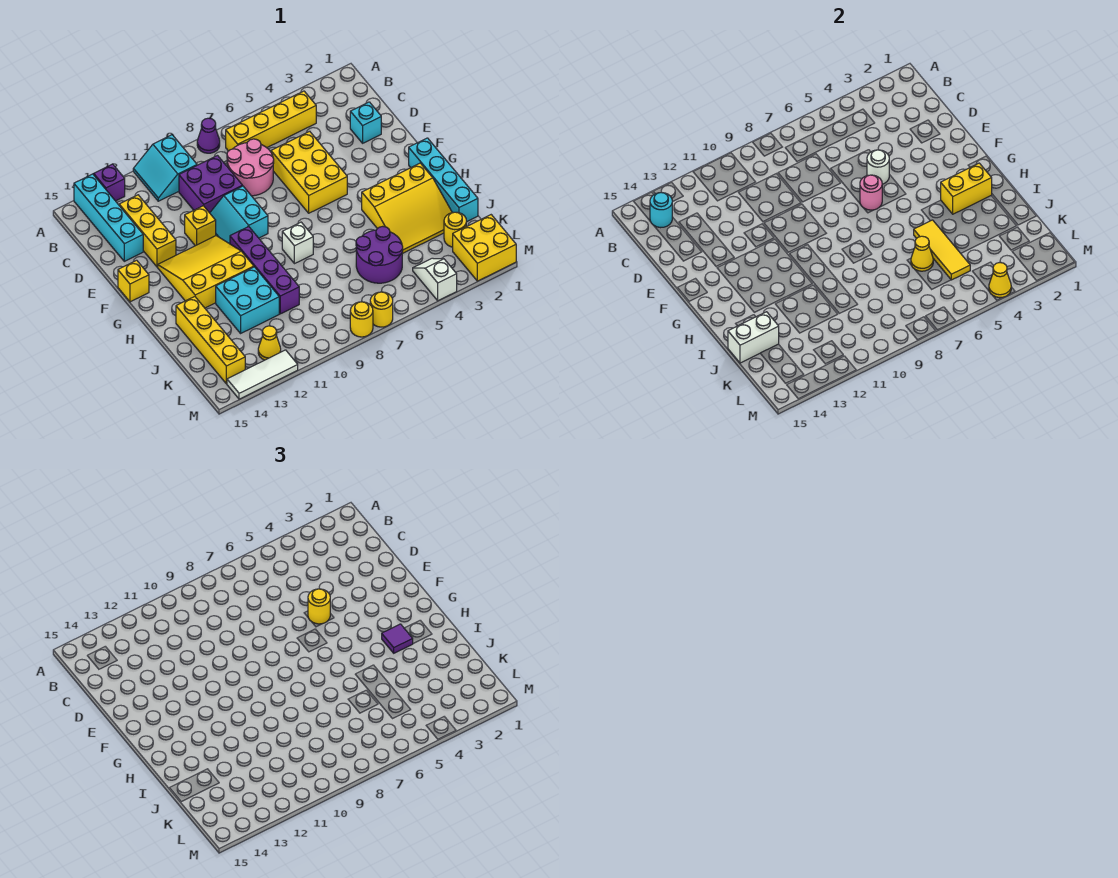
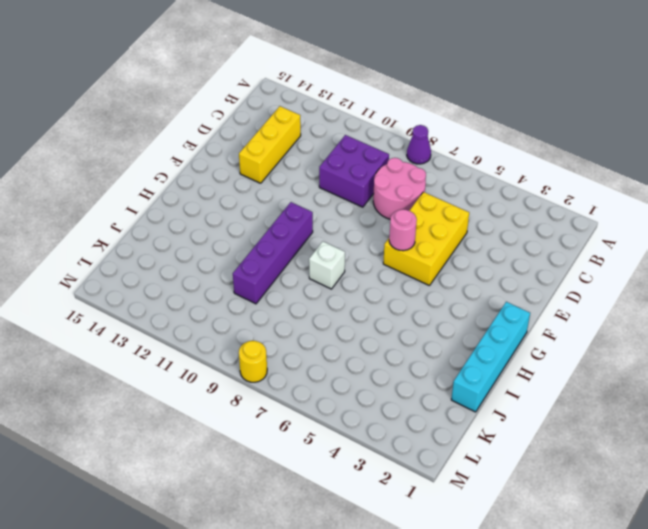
none -> cyan slope A10:B11 level 1 top 10
none -> purple brick A13 level 1
none -> cyan brick A14:D14 level 1
none -> yellow brick B4:B7 level 1

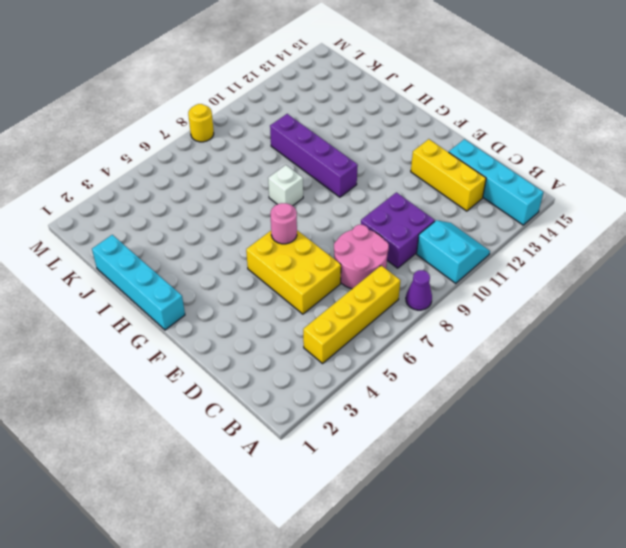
none -> purple brick A13 level 1
none -> cyan brick D2 level 1
none -> cyan slope E9:F10 level 1 top 9
none -> yellow brick E11 level 1

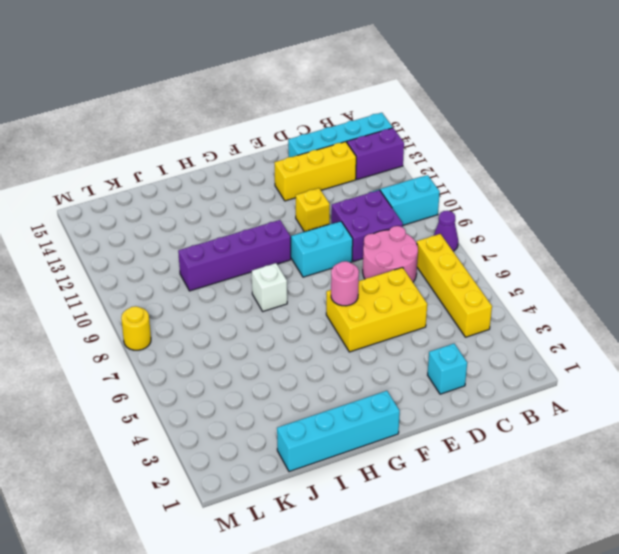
purple brick A13:B13 level 1 -> purple brick A13 level 1
none -> yellow slope F11:H13 level 1 top H
none -> yellow brick F15 level 1
none -> yellow slope H2:J4 level 1 top H
none -> cyan brick I11:J12 level 1

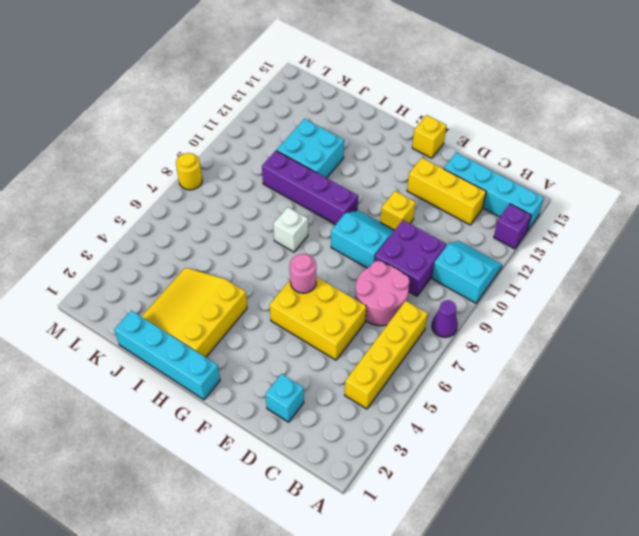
none -> yellow slope F11:H13 level 1 top H
none -> yellow brick I14:L14 level 1
none -> purple round brick J5:K6 level 1
none -> yellow round brick K2 level 1

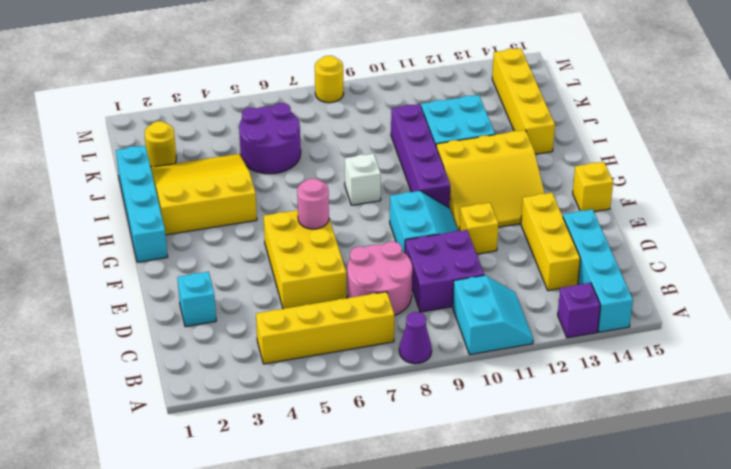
none -> yellow brick L1:M2 level 1
none -> white slope L4:M4 level 1 top M
none -> yellow cone L12 level 1
none -> yellow round brick M7 level 1

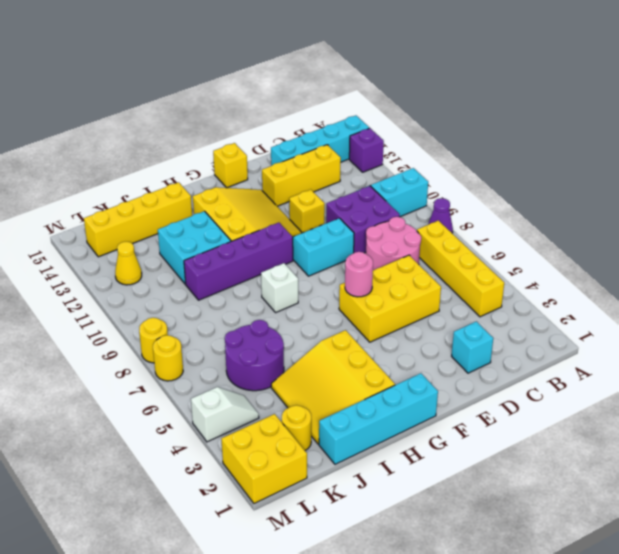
none -> white tile M12:M14 level 1
none -> cyan round brick B14 level 2
none -> white round brick E5 level 2
none -> yellow brick H2:H3 level 2

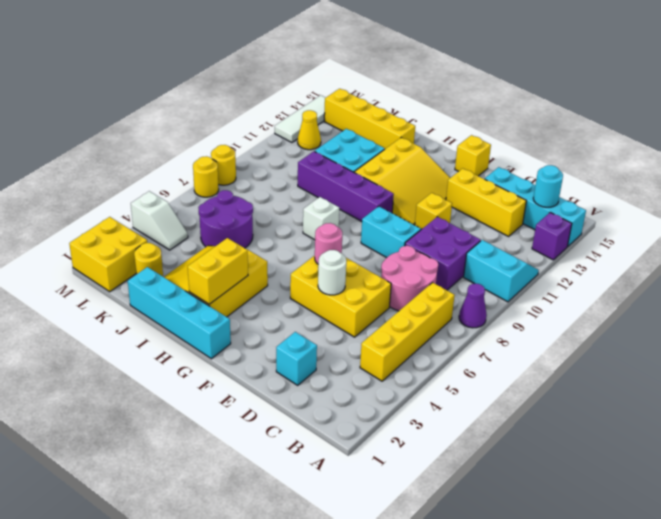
none -> yellow tile I5:K5 level 2
none -> yellow cone J6 level 2
none -> white brick J14:J15 level 2
none -> yellow cone M4 level 2

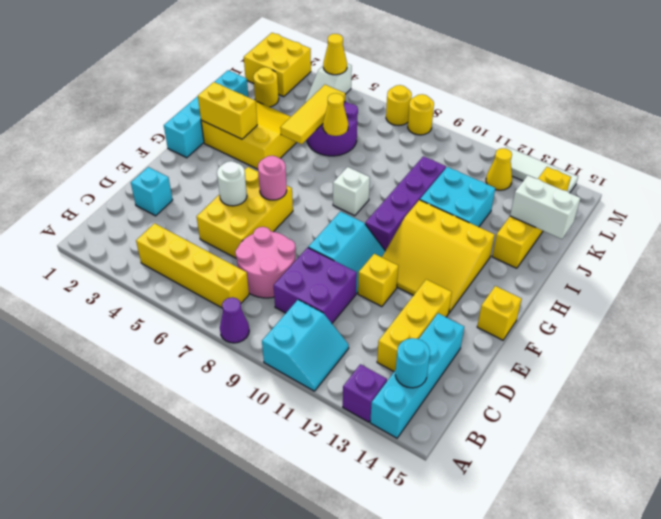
none -> yellow round brick E5 level 3
none -> purple tile H3 level 3

